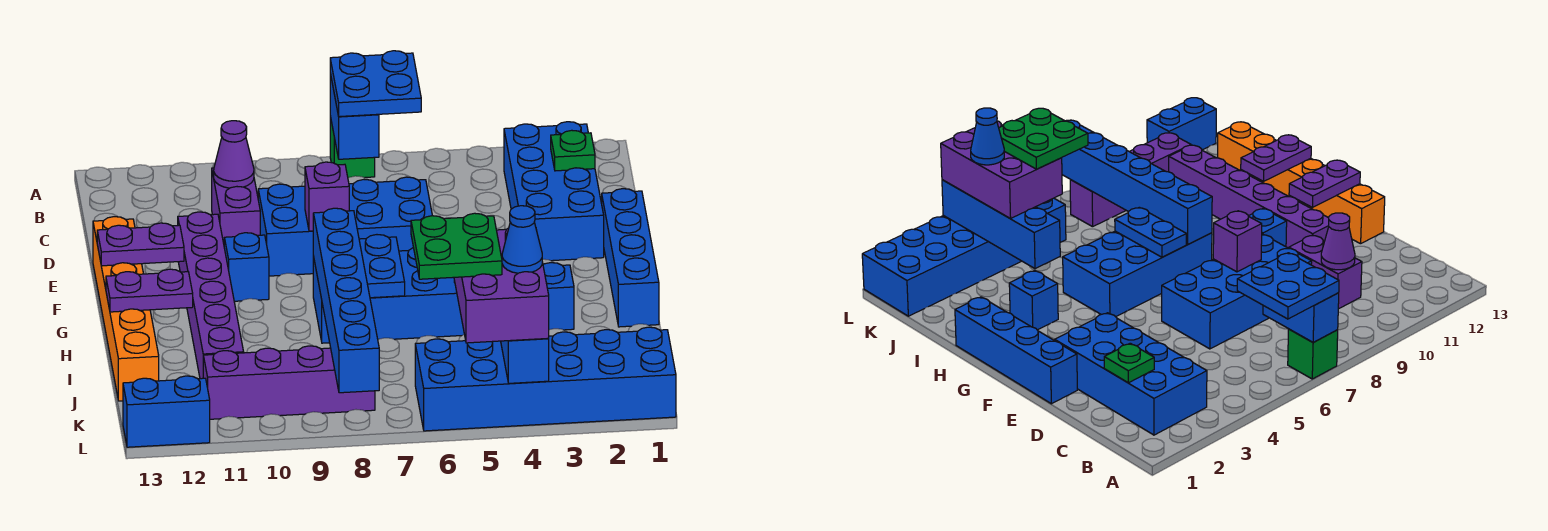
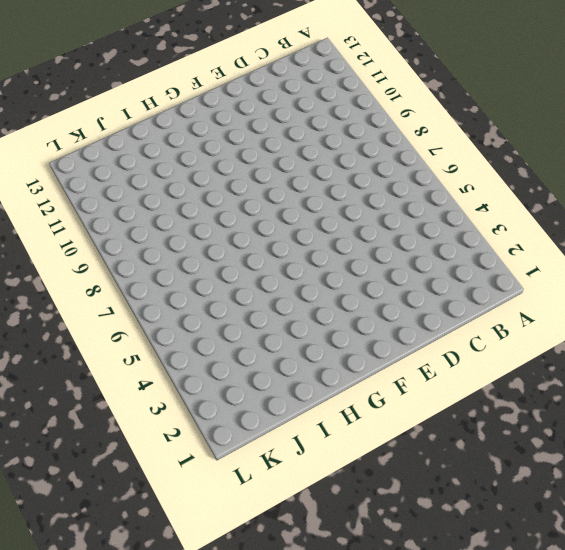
none -> green brick A7 level 1
none -> blue brick B2:E3 level 1
none -> purple brick C10:D10 level 1

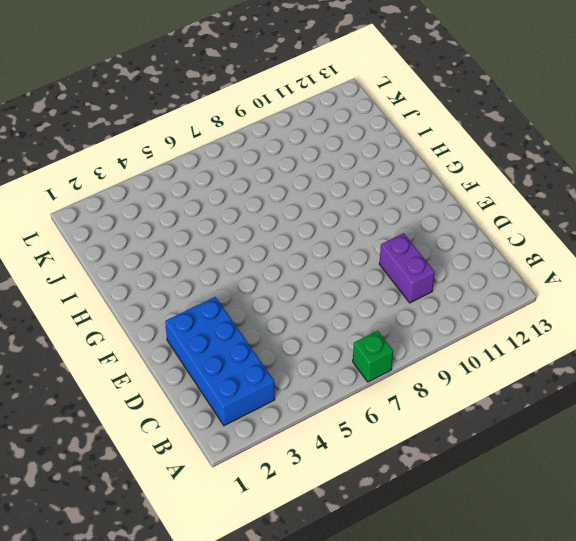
none -> blue brick D6:E9 level 1
none -> blue brick E1:H1 level 1
none -> purple brick E11:J11 level 1

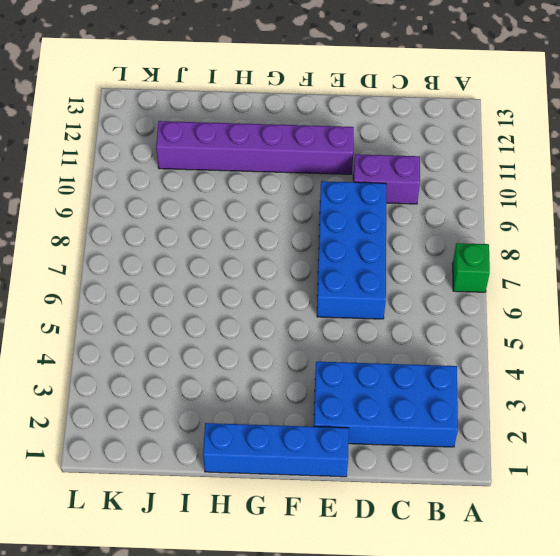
none -> orange brick E13:J13 level 1
none -> blue brick F10 level 1
none -> blue brick G5:H8 level 1

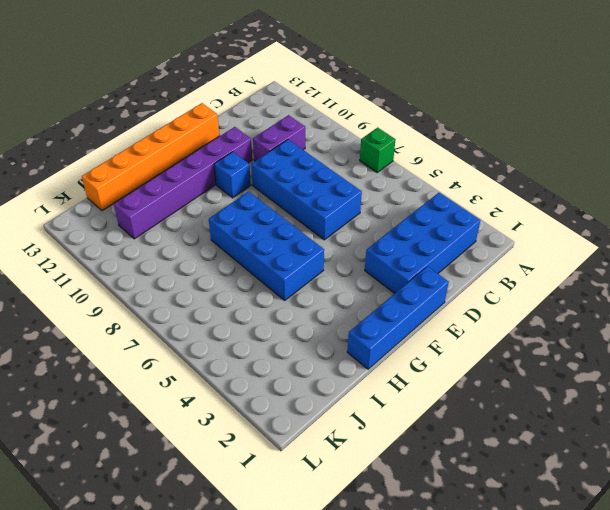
none -> blue brick H3 level 1
none -> blue brick K1:L6 level 1
none -> purple brick K8:K11 level 1

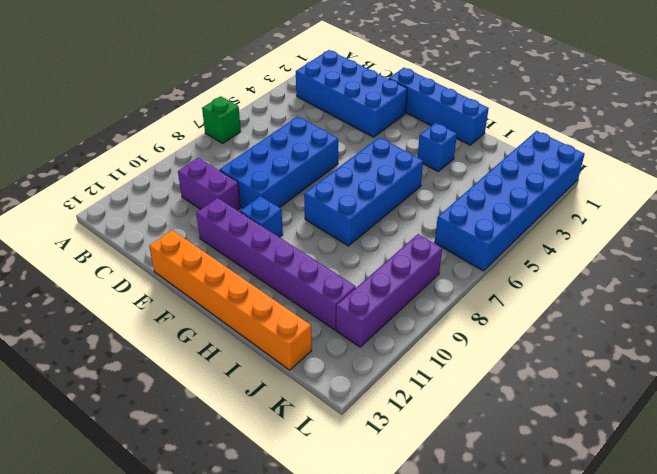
none -> blue brick L12:L13 level 1
none -> blue brick A7:B7 level 2
none -> green plate C2 level 2

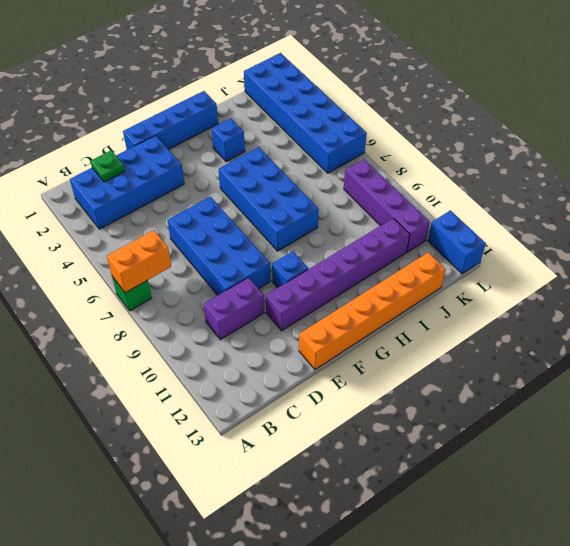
orange brick A7:B7 level 2 -> blue brick A7:B7 level 2
none -> purple cone C10 level 2
none -> purple brick E8 level 2
none -> purple plate F12:F13 level 2

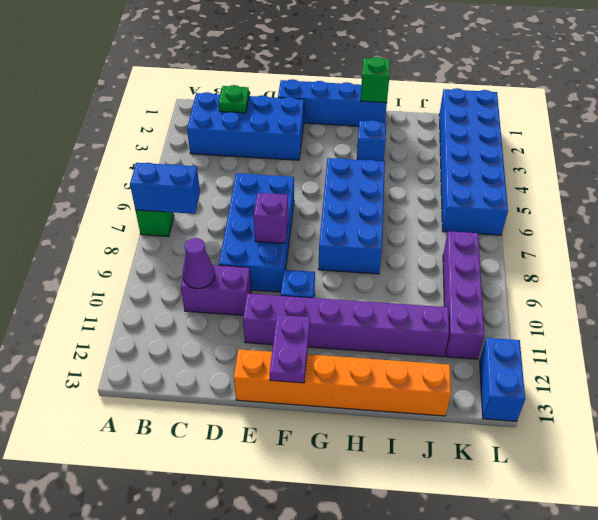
green brick H1 level 2 -> none
none -> blue plate G7:H7 level 2
none -> blue brick G8:L8 level 2
none -> purple plate H12:H13 level 2

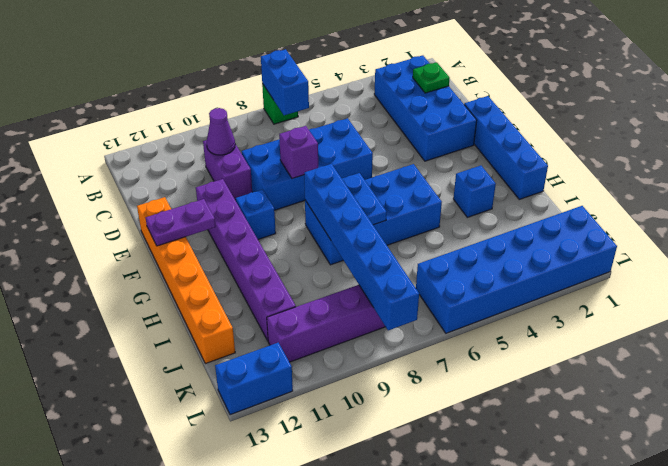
none -> purple plate H12:H13 level 2
none -> blue brick I4:L4 level 2
none -> blue plate A6:B7 level 3

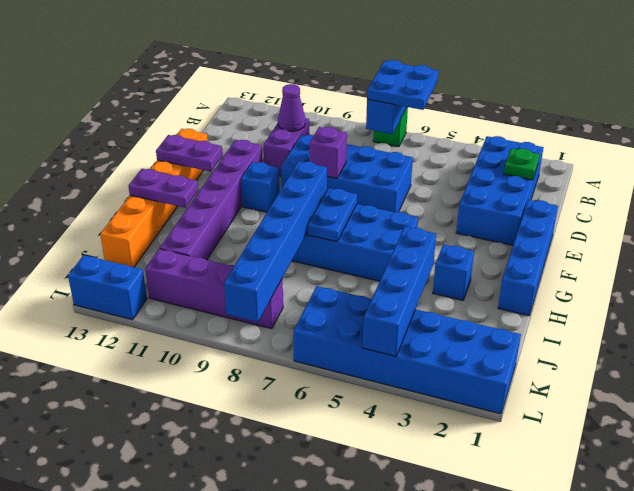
none -> purple brick J4:L5 level 3
none -> green plate J5:K6 level 4
none -> blue cone K4 level 4

